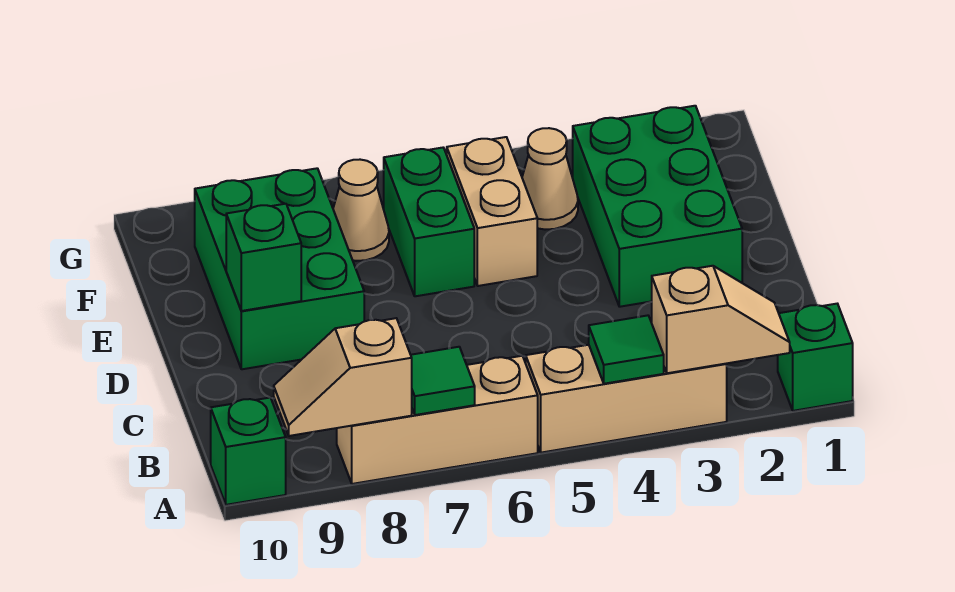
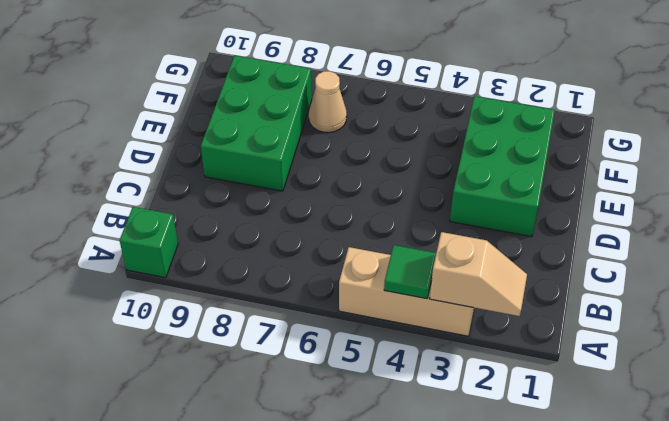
none -> green brick A1 level 1
none -> tan brick A6:A8 level 1
none -> tan brick E5:F5 level 1

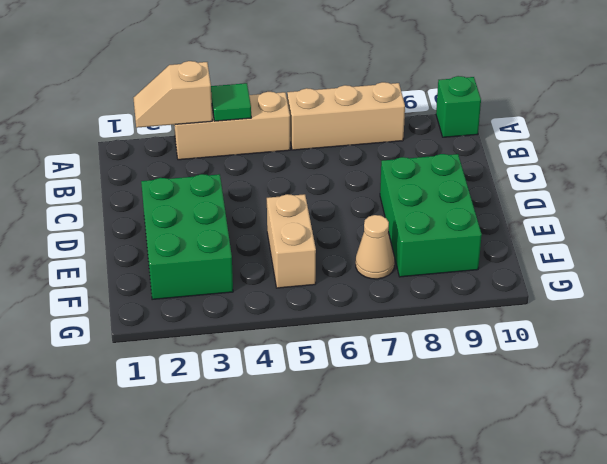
none -> green brick A1 level 1
none -> green brick E6:F6 level 1
none -> tan cone F4 level 1

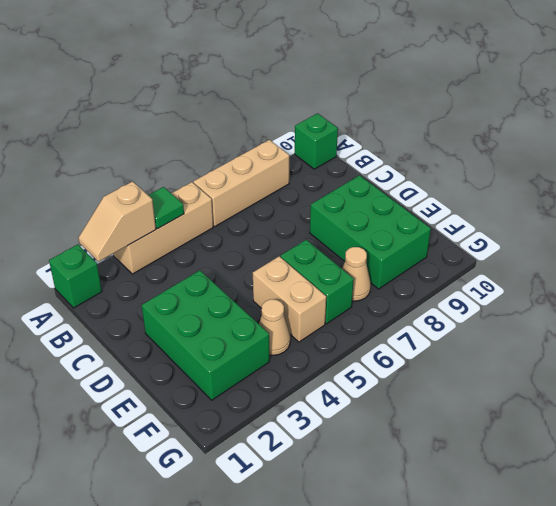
none -> green tile A7 level 2
none -> tan slope A8:A9 level 2 top 8
none -> green brick D9 level 2

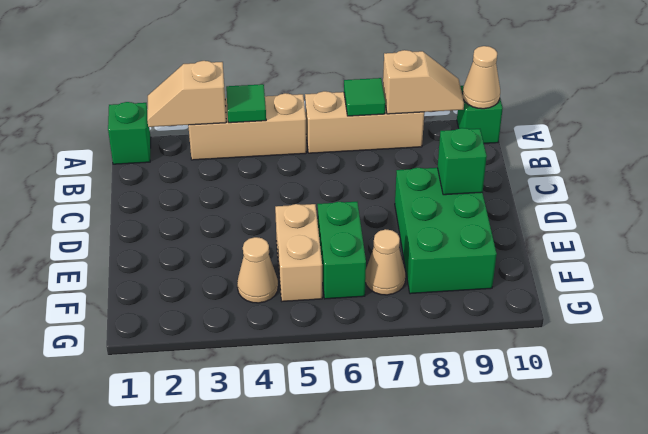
tan cone A10 level 2 -> none
none -> green brick D2:F3 level 1

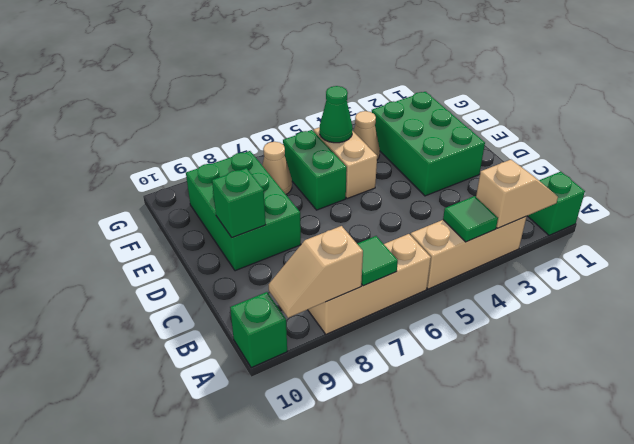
green cone F5 level 2 -> none

